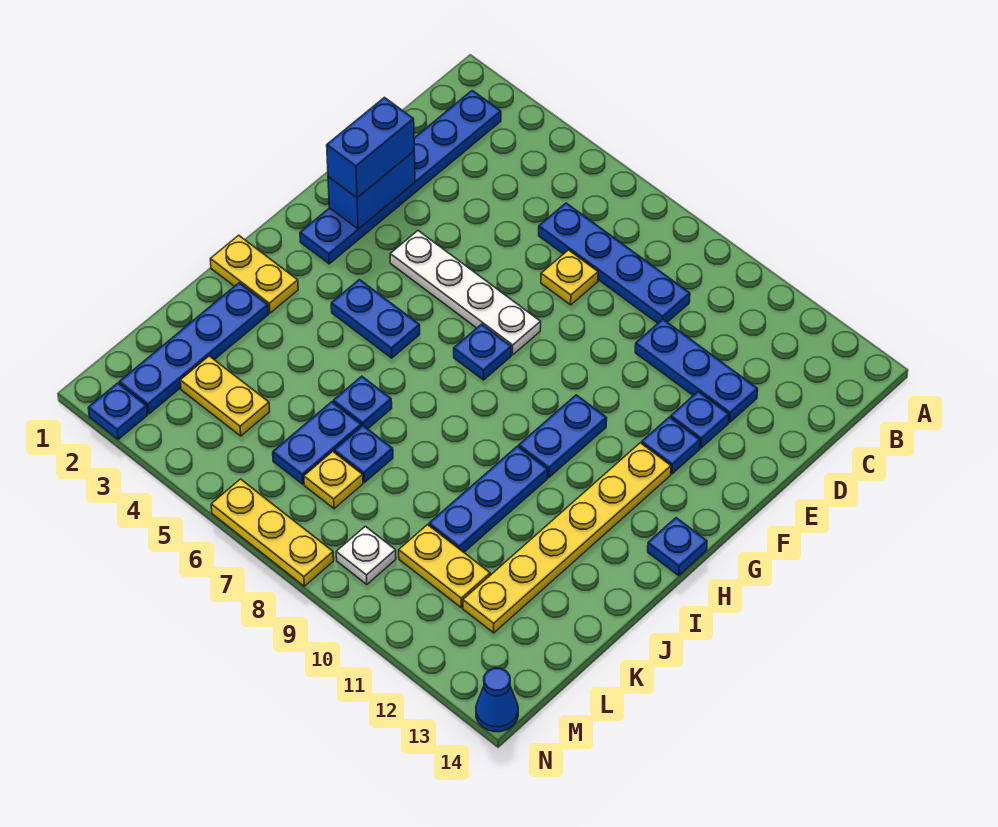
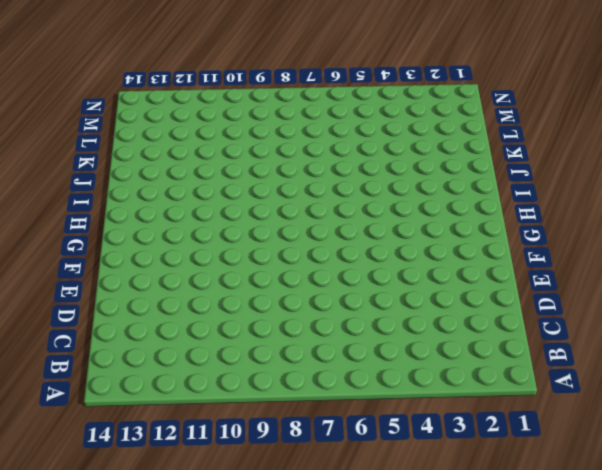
none -> blue plate B2:G2 level 1
none -> blue plate C6:C9 level 1
none -> yellow plate D7 level 1

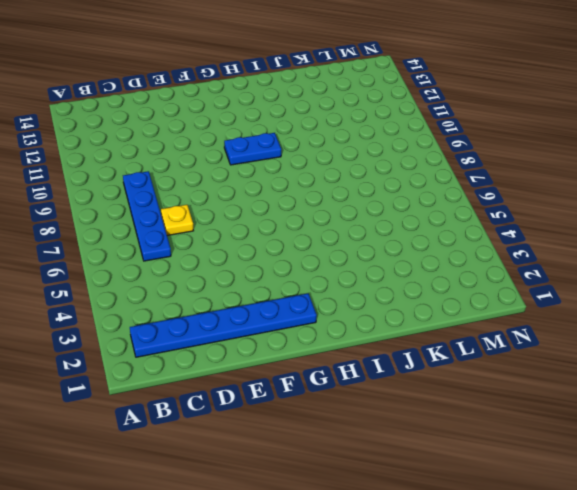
none -> blue plate D10:D12 level 1
none -> blue plate E12 level 1
none -> white plate F4:F7 level 1

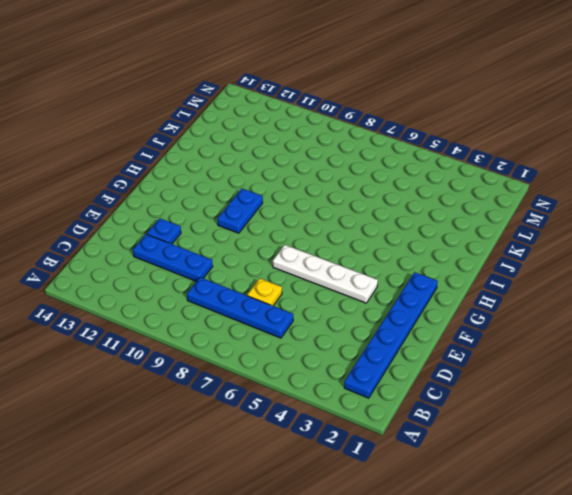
none -> blue plate F12 level 1
none -> blue plate G7 level 1
none -> yellow plate G12:L12 level 1

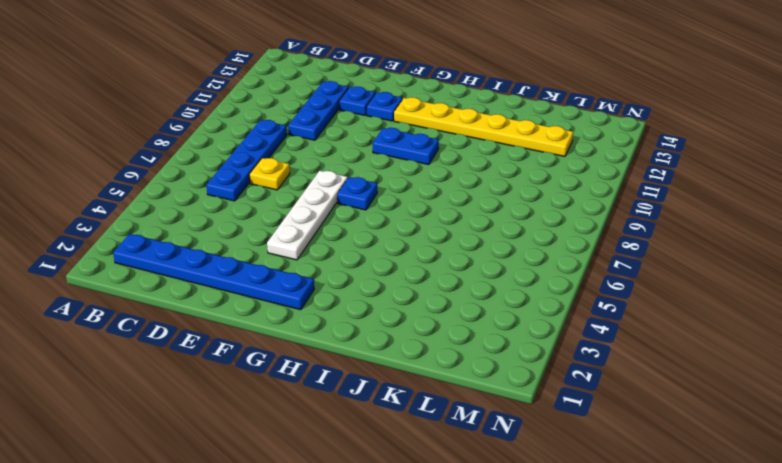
none -> blue plate H4:H5 level 1
none -> blue plate H14 level 1
none -> yellow plate I1:I2 level 1

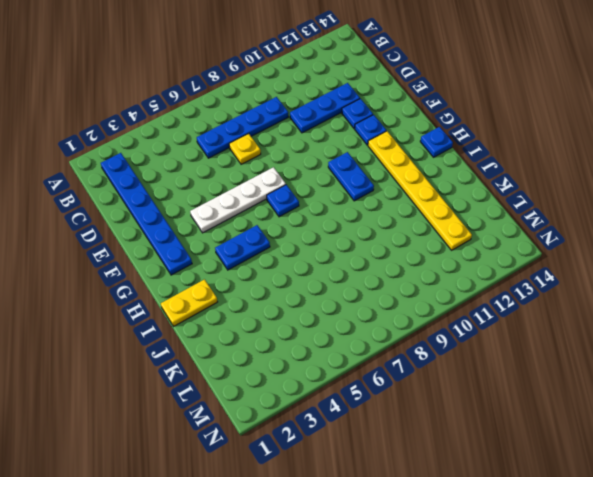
none -> blue plate I10:K10 level 1
none -> blue plate J2:M2 level 1
none -> blue plate J6 level 1

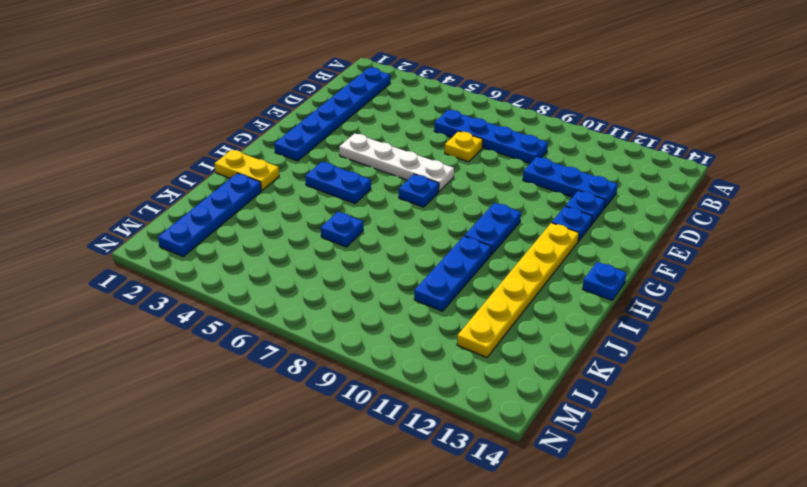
none -> blue plate K6:L6 level 1
none -> blue plate K7 level 1
none -> yellow plate L3:L4 level 1

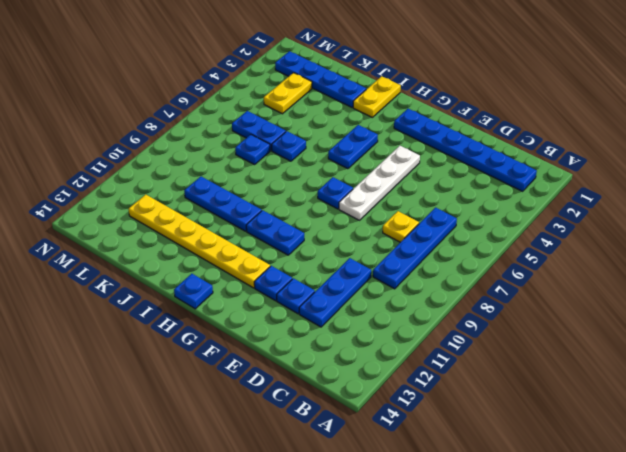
none -> yellow plate L7 level 1
none -> yellow plate L10:L11 level 1
none -> white plate M9 level 1

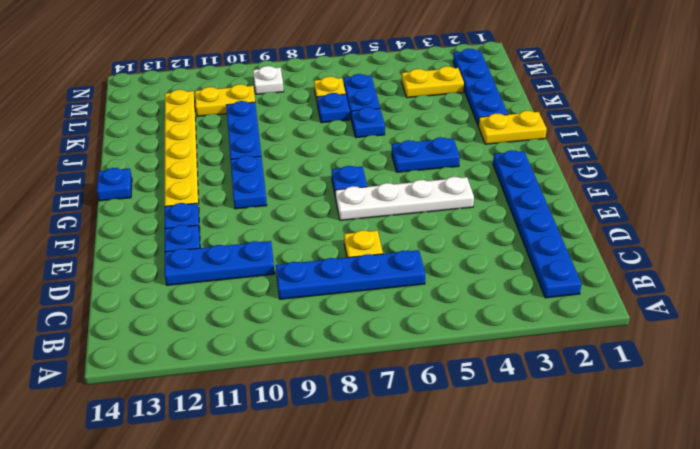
none -> blue plate N2 level 1
none -> yellow plate N6:N8 level 1
none -> blue cone N14 level 1

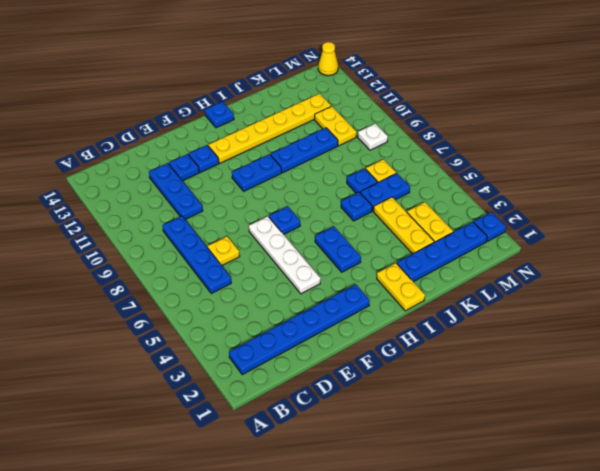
yellow plate K3:K5 level 1 -> yellow plate N6:N8 level 1
yellow cone N14 level 1 -> blue cone N14 level 1
none -> blue brick E2:F2 level 2
none -> blue brick E2:F2 level 3

